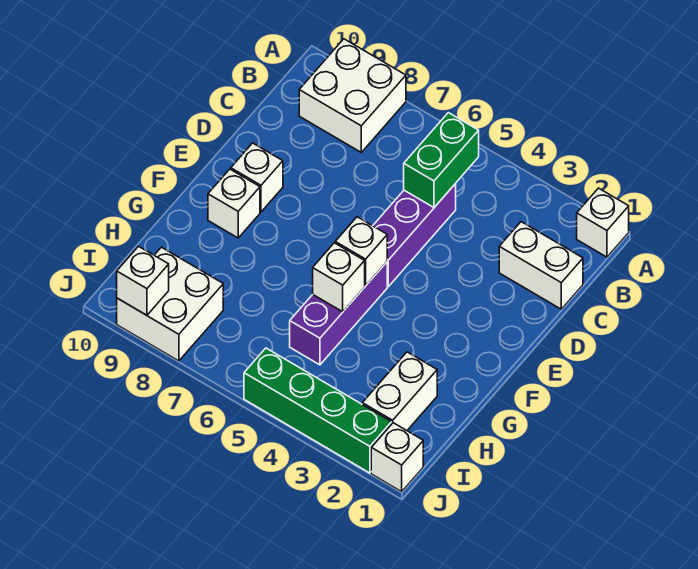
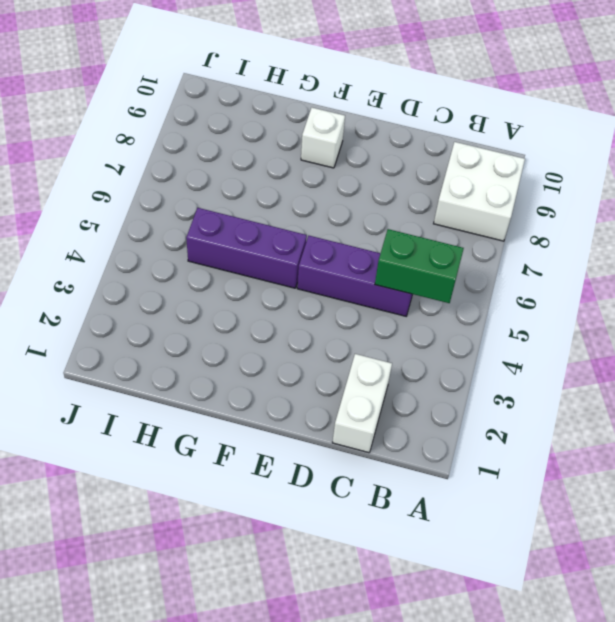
none -> white brick A1 level 1
none -> white brick E9 level 1
none -> white brick H2:I2 level 1

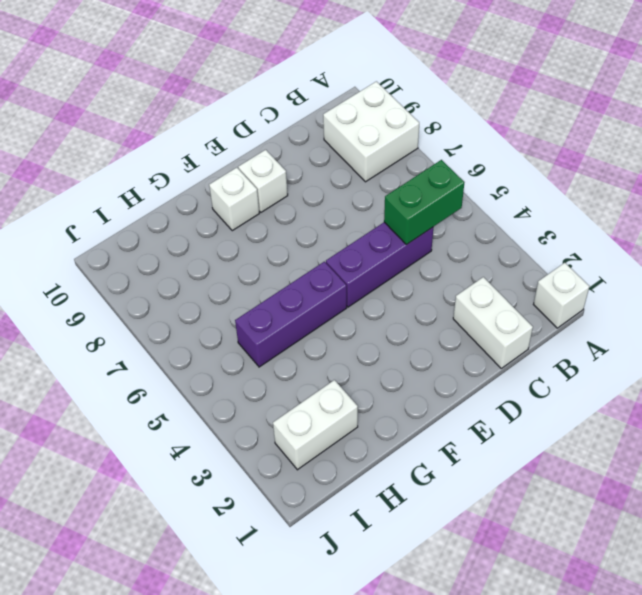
none -> white brick I8:J9 level 1
none -> white brick J1 level 1
none -> green brick J2:J5 level 1

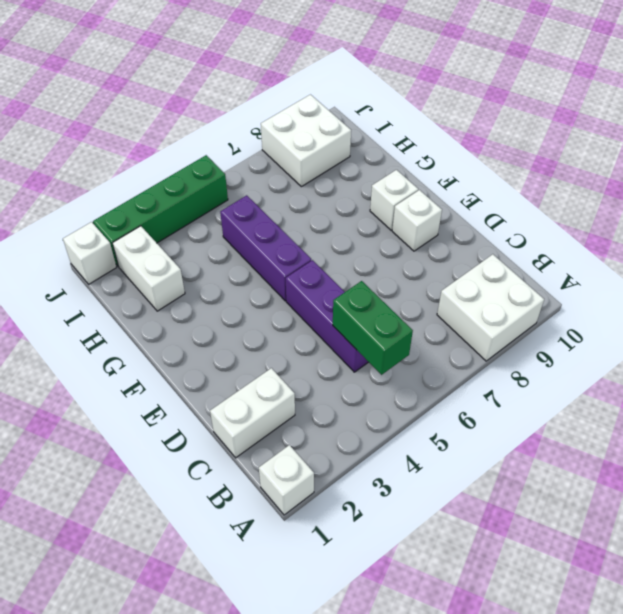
none -> white brick F5 level 2
none -> white brick G5 level 2
none -> white brick J9 level 2

